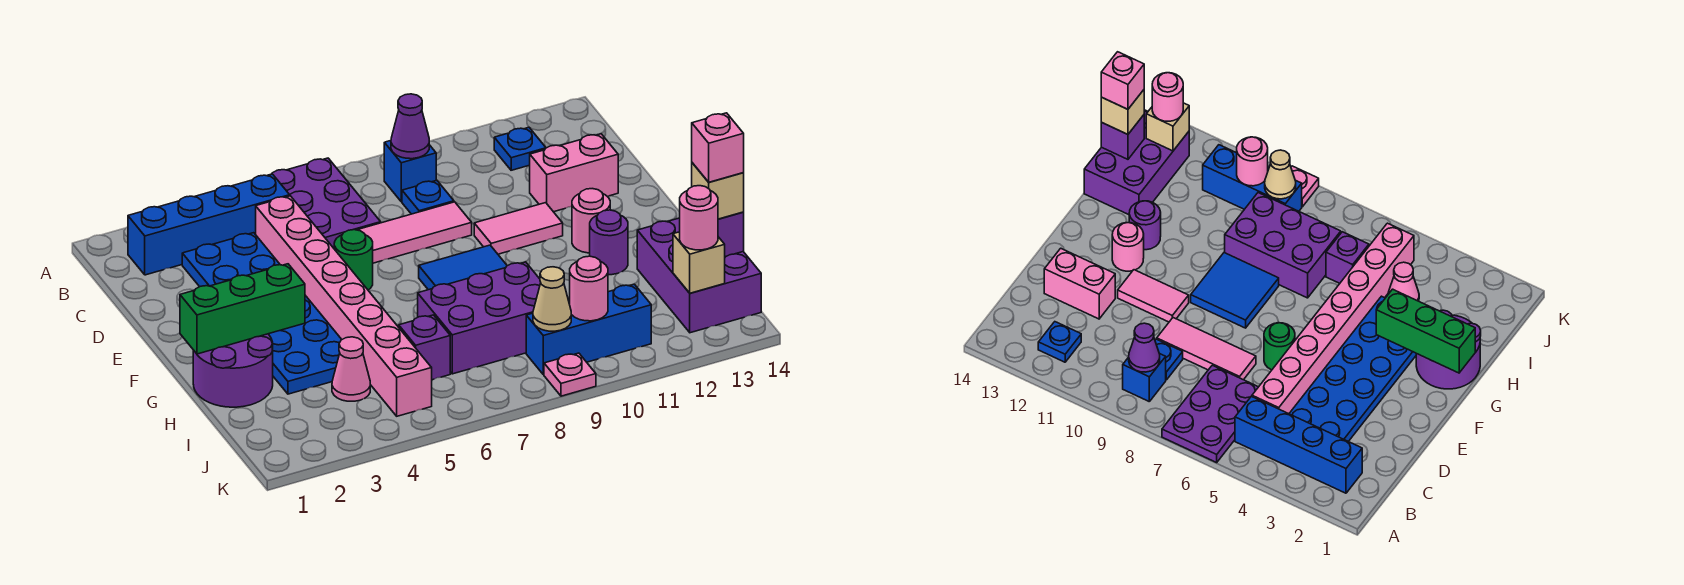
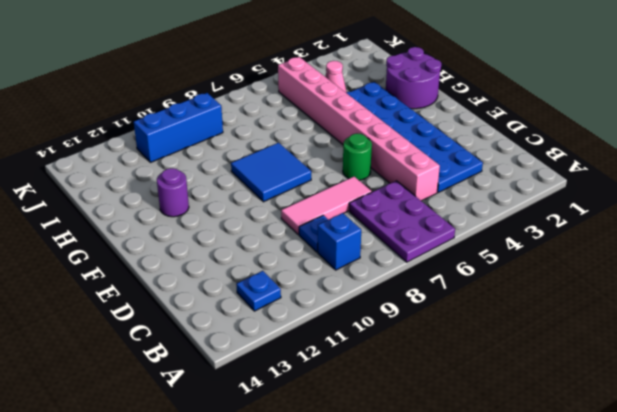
none -> blue brick B2:B5 level 1
none -> pink brick D12:D13 level 1
none -> pink tile E10:E11 level 1
none -> pink round brick F12 level 1

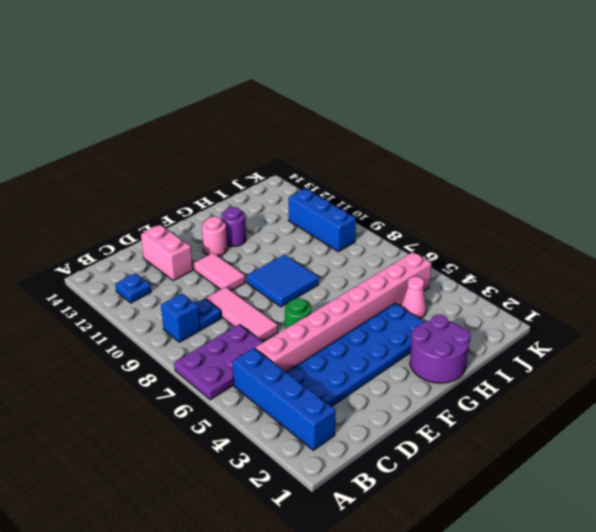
none -> purple brick H7:I9 level 1
none -> purple brick H13:J14 level 1
none -> purple brick I6 level 1
none -> pink plate K9 level 1

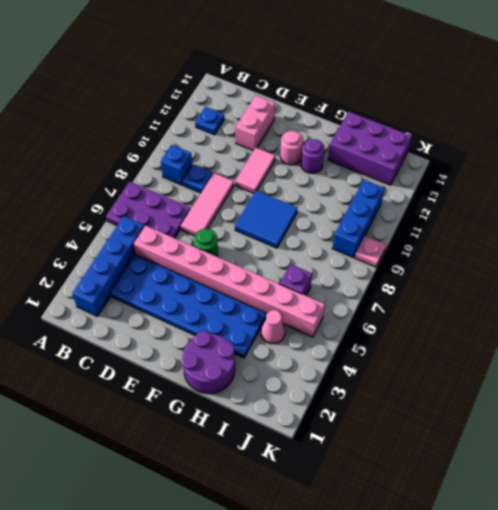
none -> purple brick H7:I9 level 1
none -> purple cone B9 level 2
none -> green brick G1:G3 level 2
none -> purple brick I14 level 2

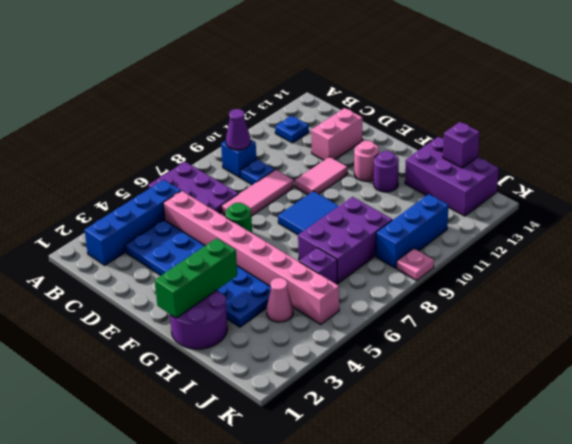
none -> tan cone J9 level 2
none -> pink round brick J10 level 2
none -> tan brick J13 level 2
none -> tan brick I14 level 3

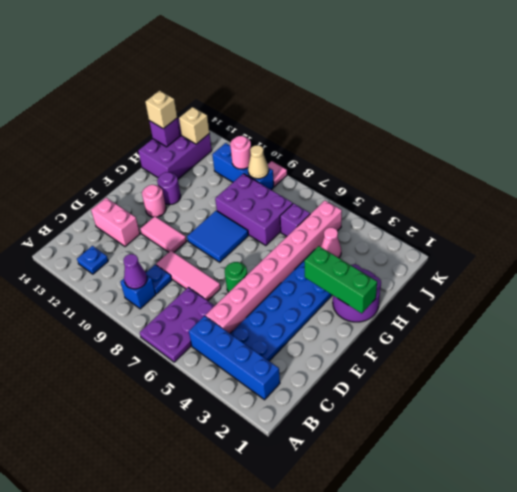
none -> pink round brick J13 level 3
none -> pink brick I14 level 4

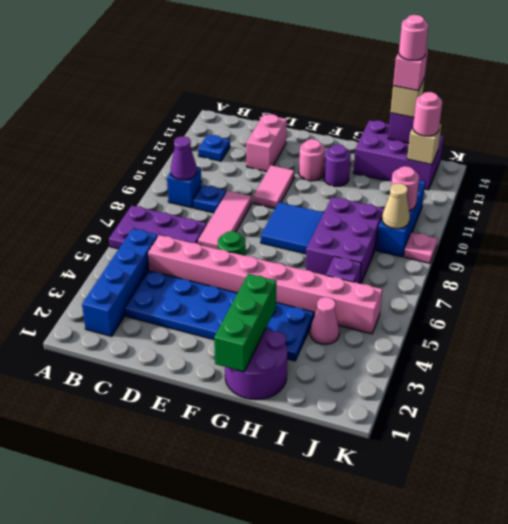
pink round brick I14 level 5 -> none

